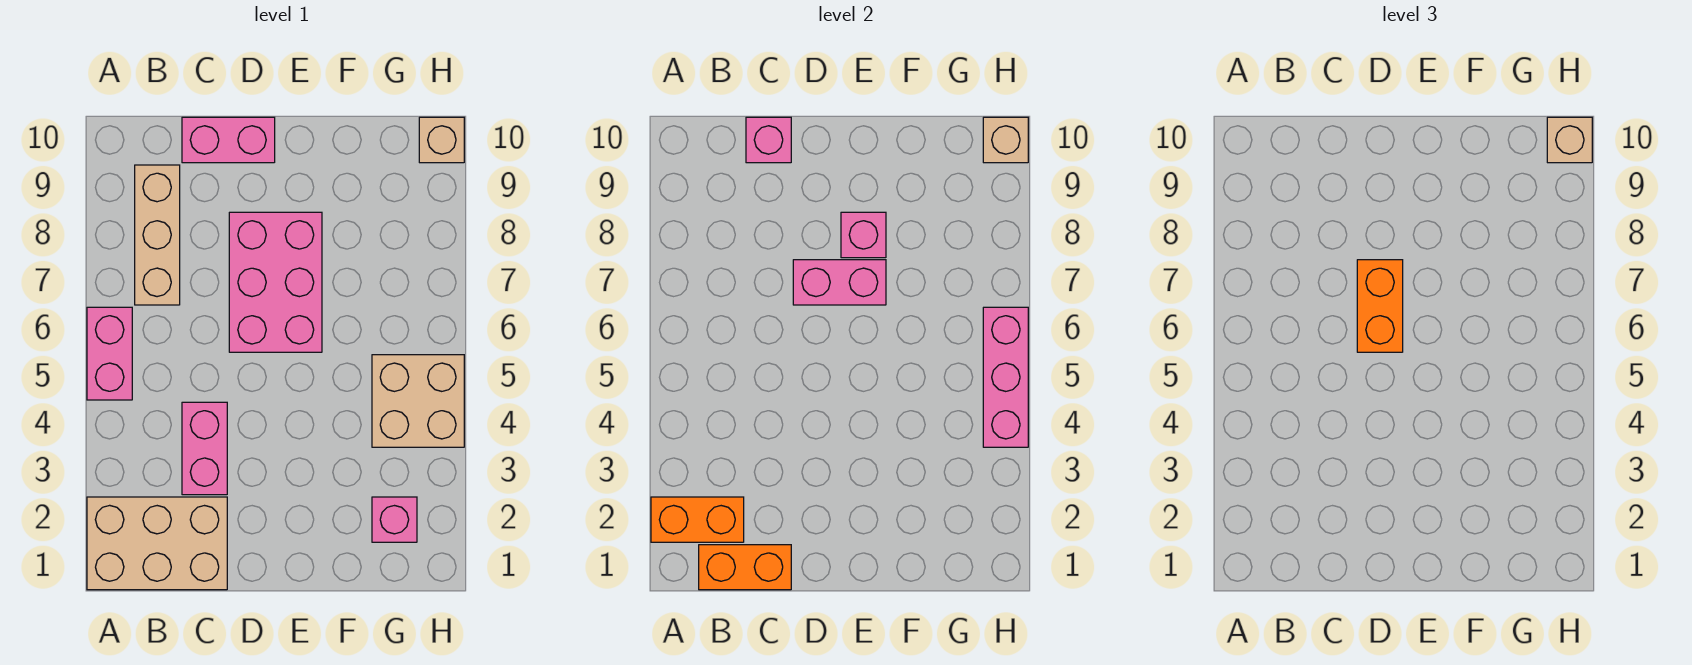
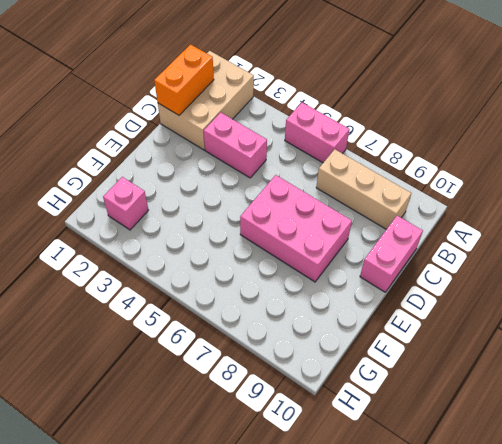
none -> tan brick G4:H5 level 1
none -> tan brick H10 level 1
none -> orange brick A2:B2 level 2

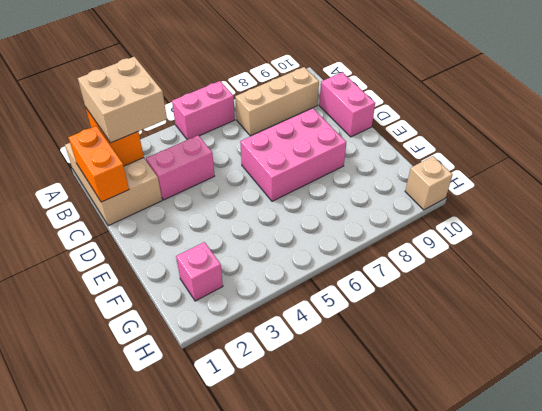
tan brick A2:B3 level 3 -> tan brick G4:H5 level 1
none -> pink brick C10 level 2
none -> pink brick D7:E7 level 2
none -> pink brick E8 level 2

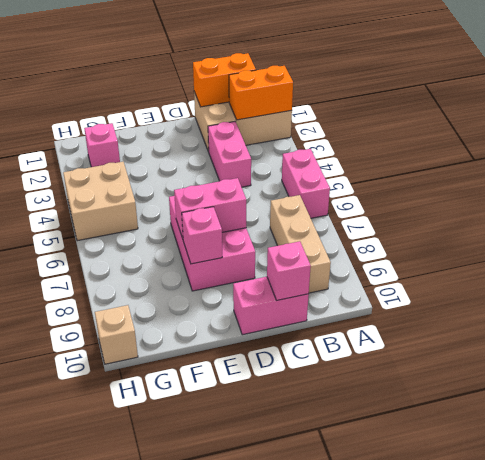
none -> pink brick H4:H6 level 2
none -> tan brick H10 level 2
none -> orange brick D6:D7 level 3

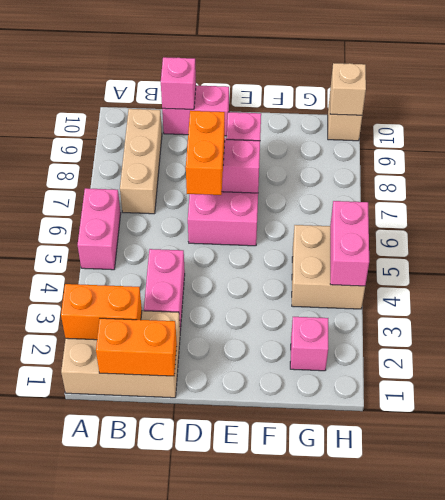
pink brick H4:H5 level 2 -> pink brick H4:H6 level 2
none -> tan brick H10 level 3

